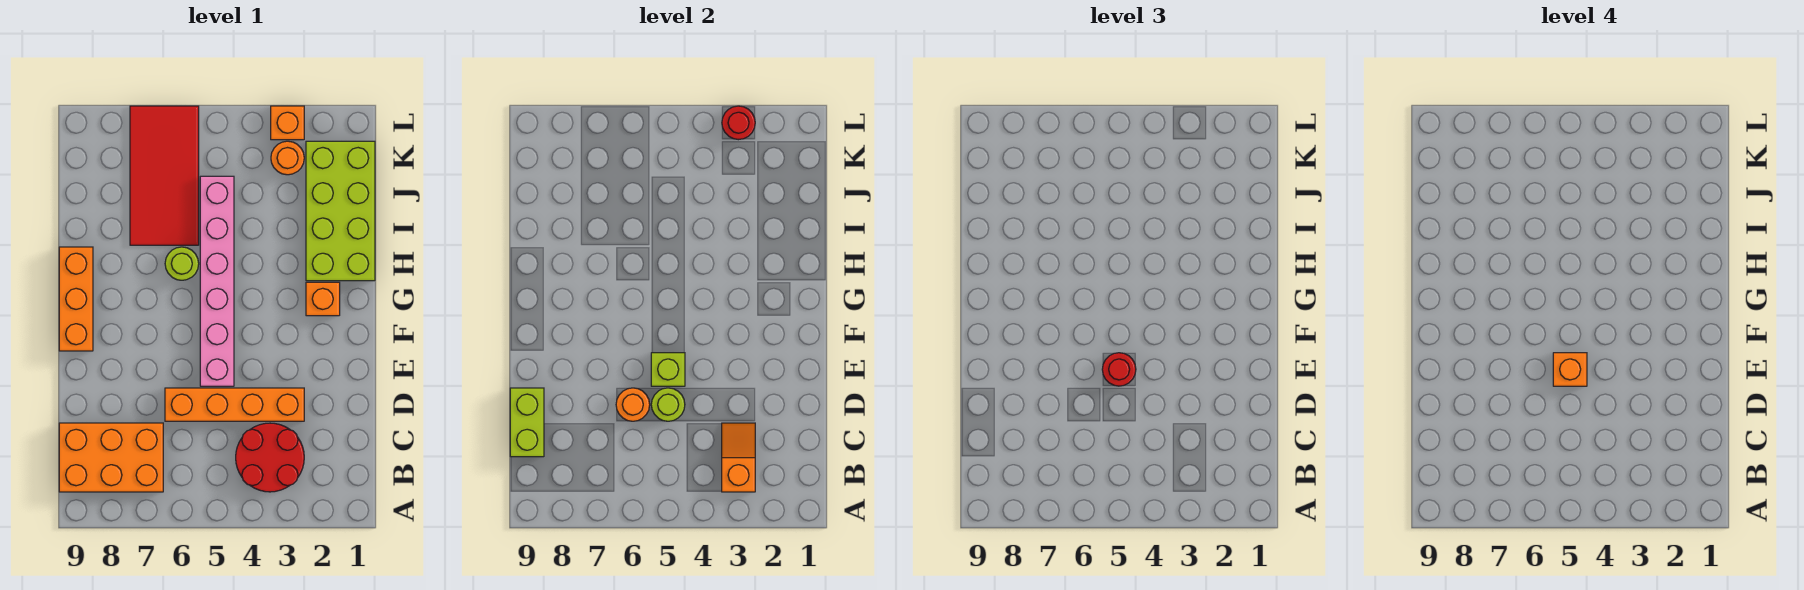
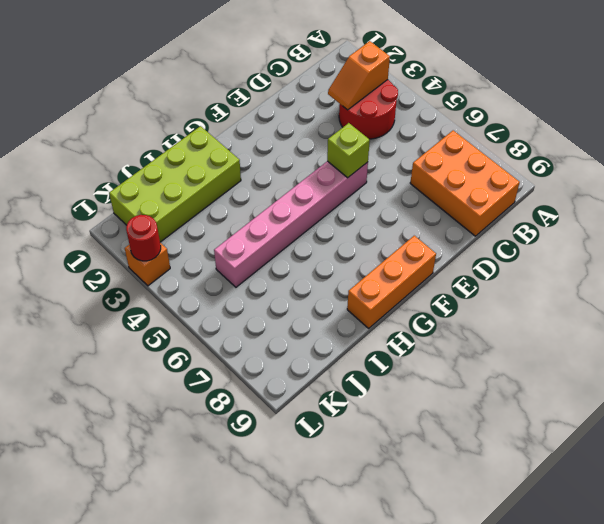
none -> orange brick D3:D6 level 1
none -> orange brick G2 level 1
none -> lime round brick H6 level 1

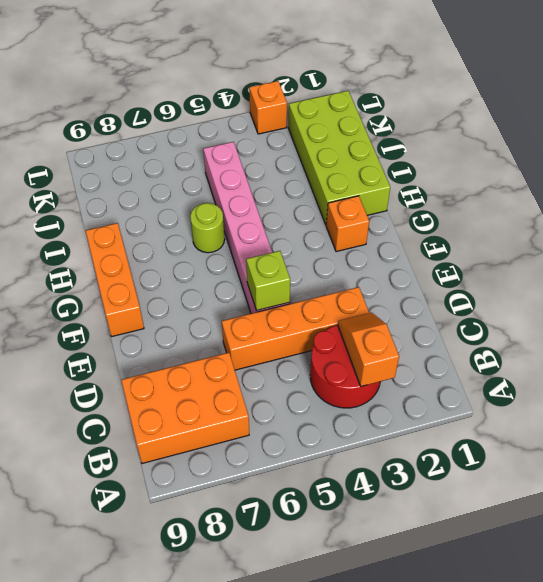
none -> red tile I6:L7 level 1
none -> orange round brick K3 level 1
none -> lime brick C9:D9 level 2

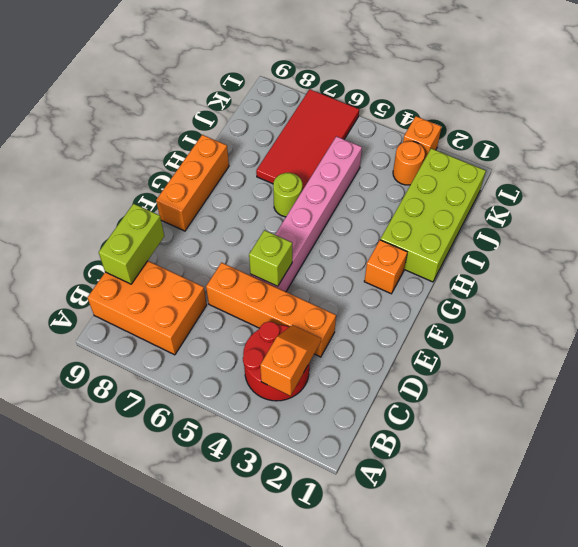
none -> lime round brick D5 level 2
none -> orange round brick D6 level 2
none -> red round brick L3 level 2

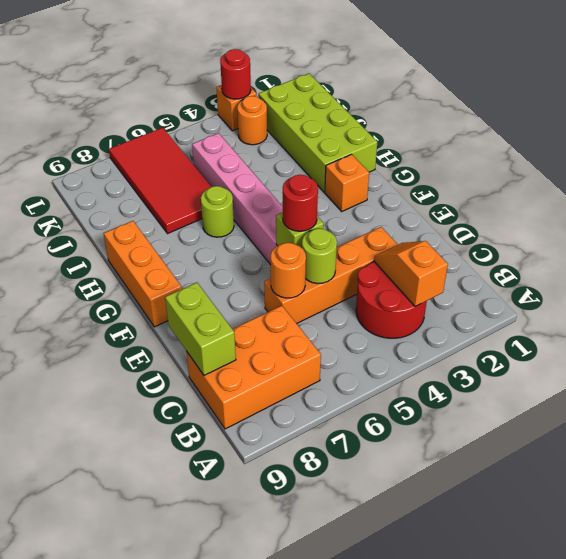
none -> orange brick E5 level 4

